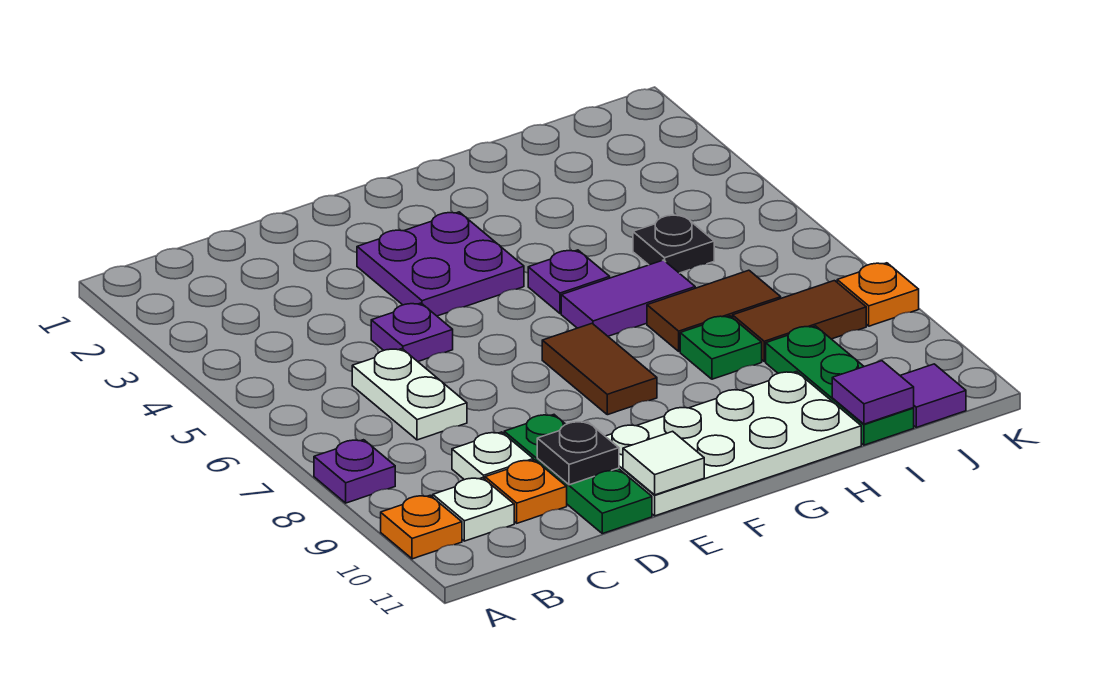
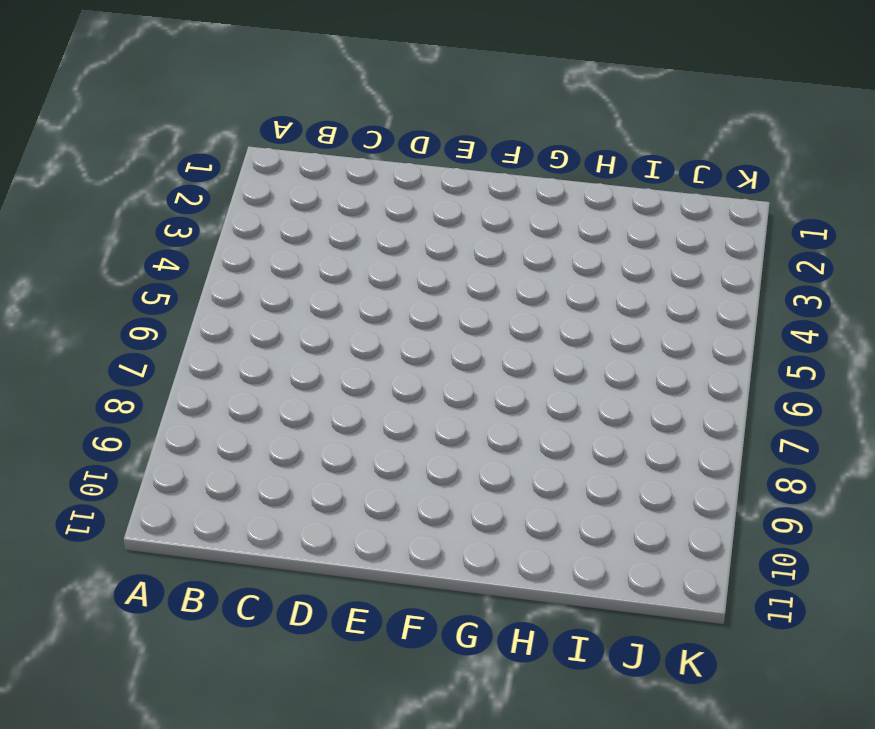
none -> purple plate A8 level 1
none -> orange plate A10 level 1
none -> white plate B10 level 1

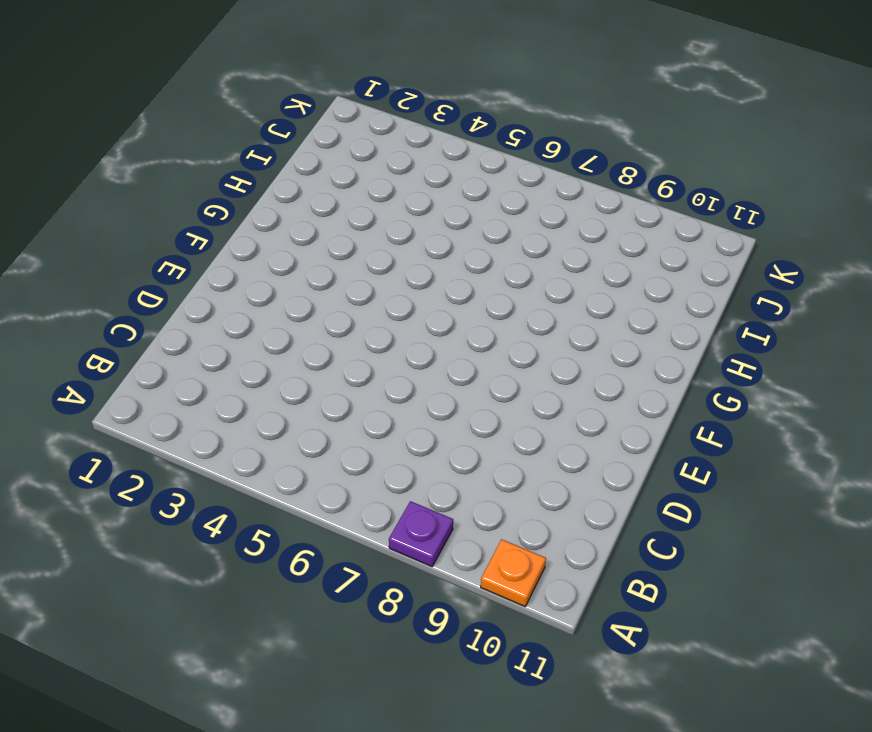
none -> white plate B10 level 1
none -> white plate C6:C7 level 1
none -> white plate C9 level 1

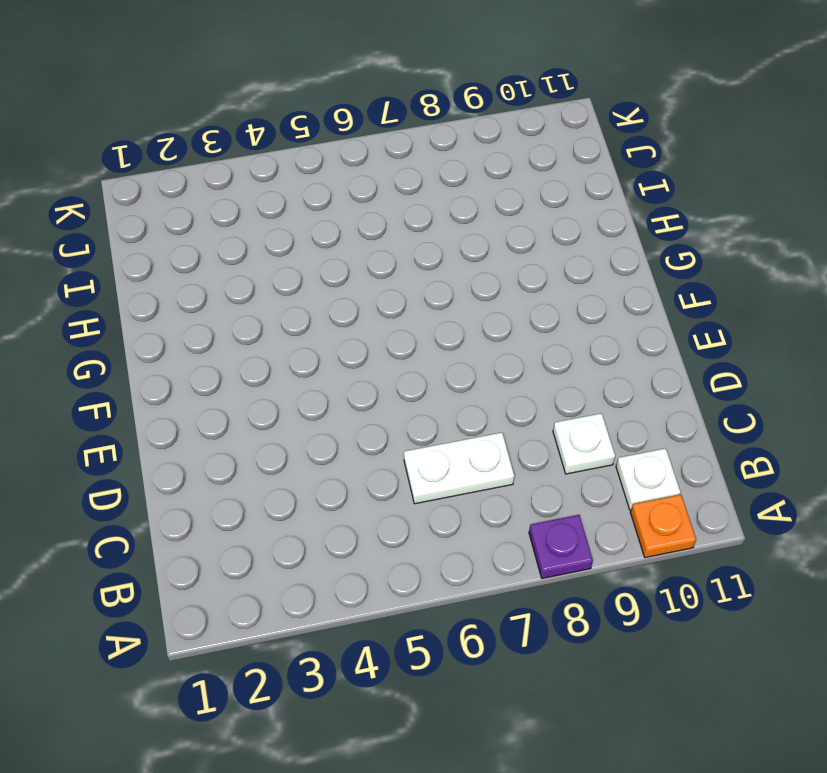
none -> orange plate C10 level 1
none -> purple plate D5 level 1
none -> green plate D9:D11 level 1

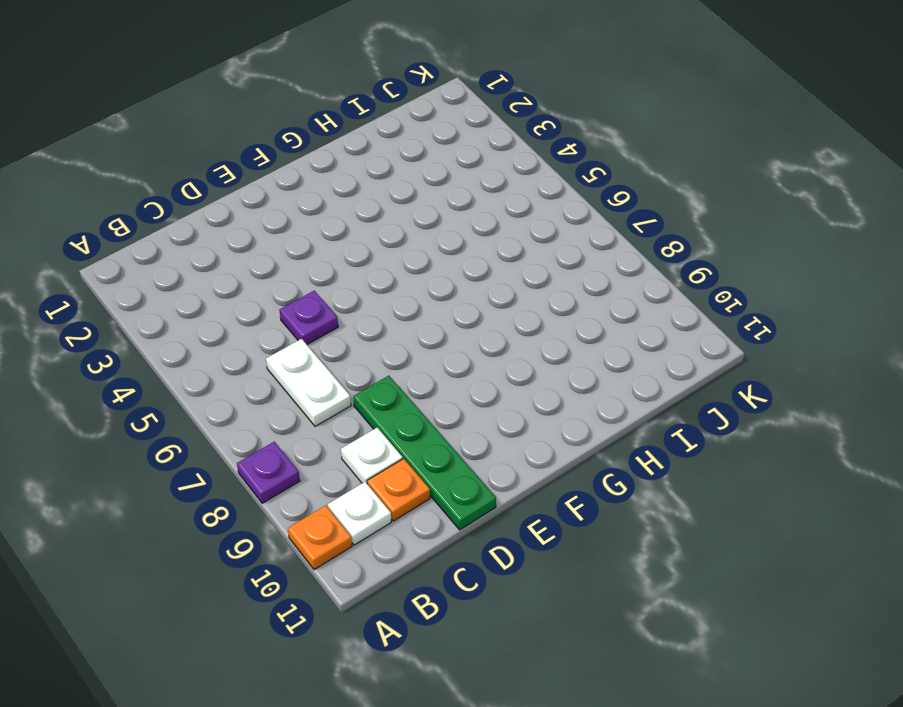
green plate D8:D11 level 1 -> green plate D9:D11 level 1
none -> purple plate E3:F4 level 1
none -> white plate E10:H11 level 1
none -> brown tile F7:F8 level 1

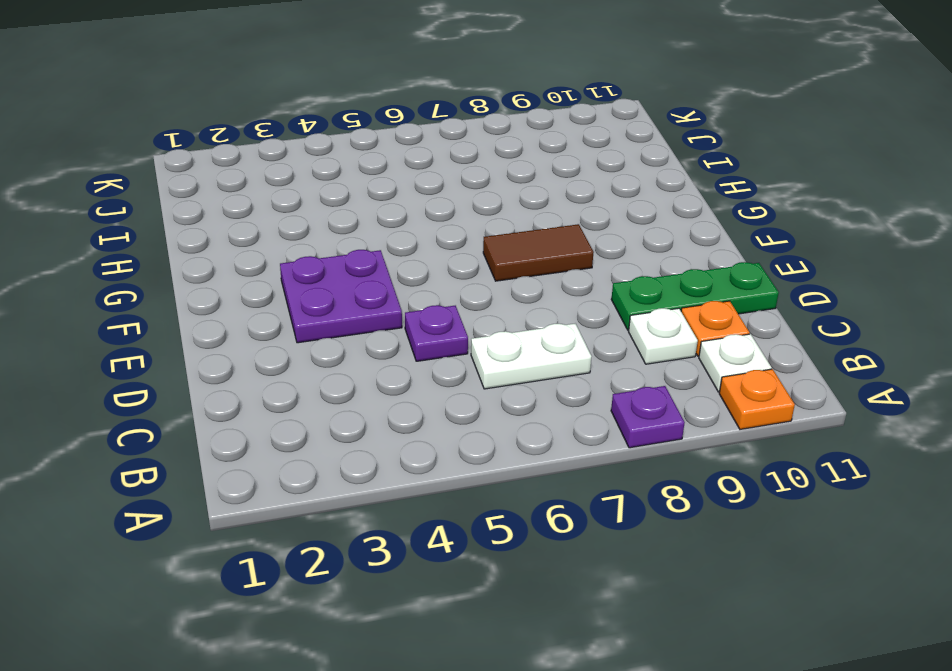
none -> white plate E10:H11 level 1
none -> purple plate G5 level 1
none -> purple tile G6:H6 level 1

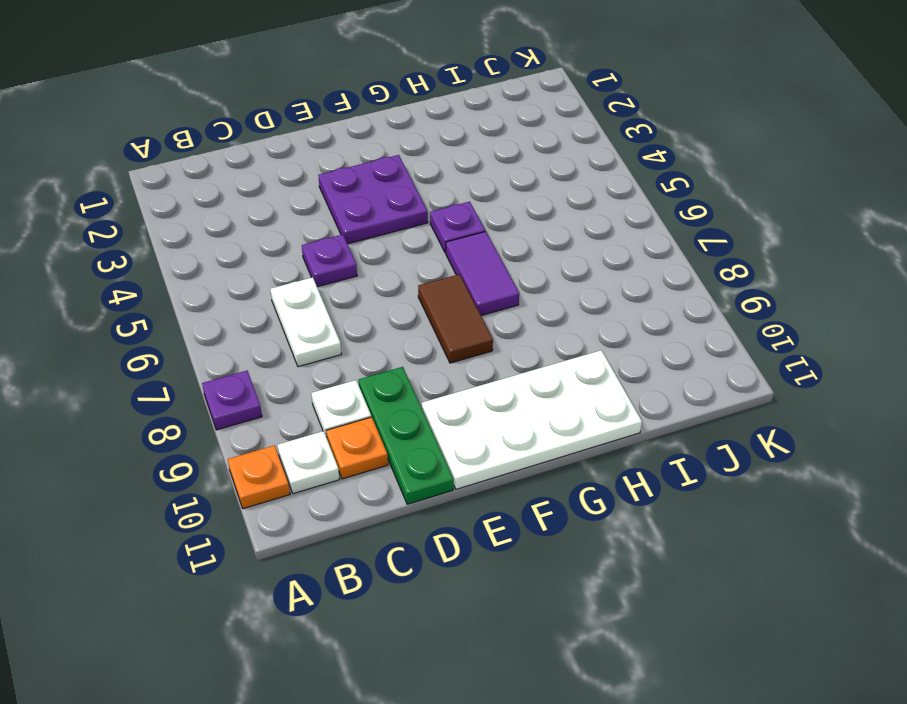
purple tile G6:G7 level 1 -> purple tile G6:H6 level 1
none -> brown tile H7:I7 level 1
none -> green plate H8 level 1
none -> black plate I5 level 1

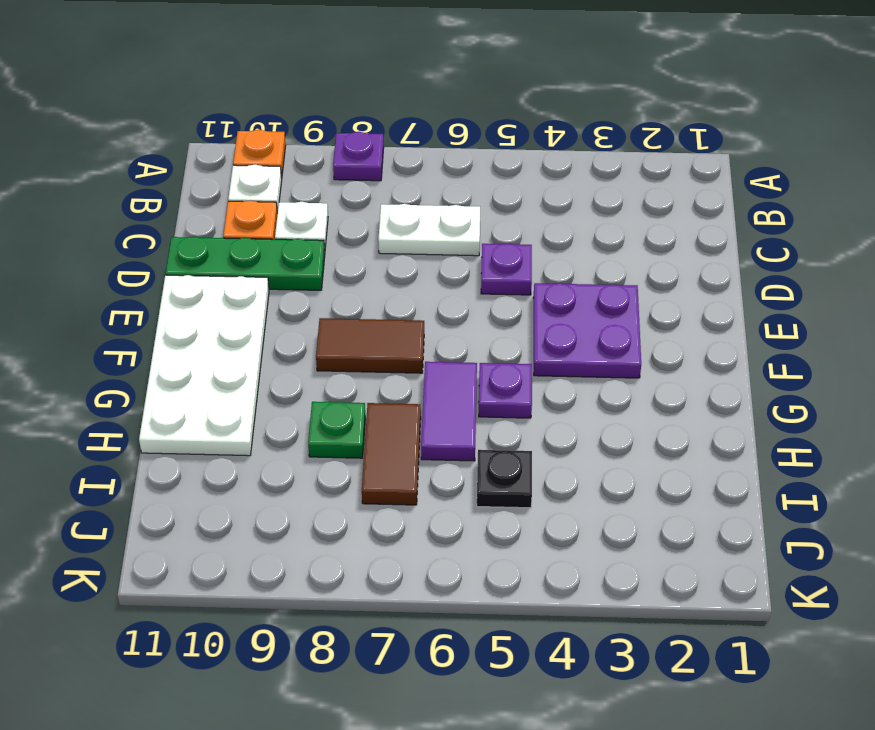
none -> brown tile I8:J8 level 1
none -> green plate I9:I11 level 1
none -> purple tile J11 level 1

